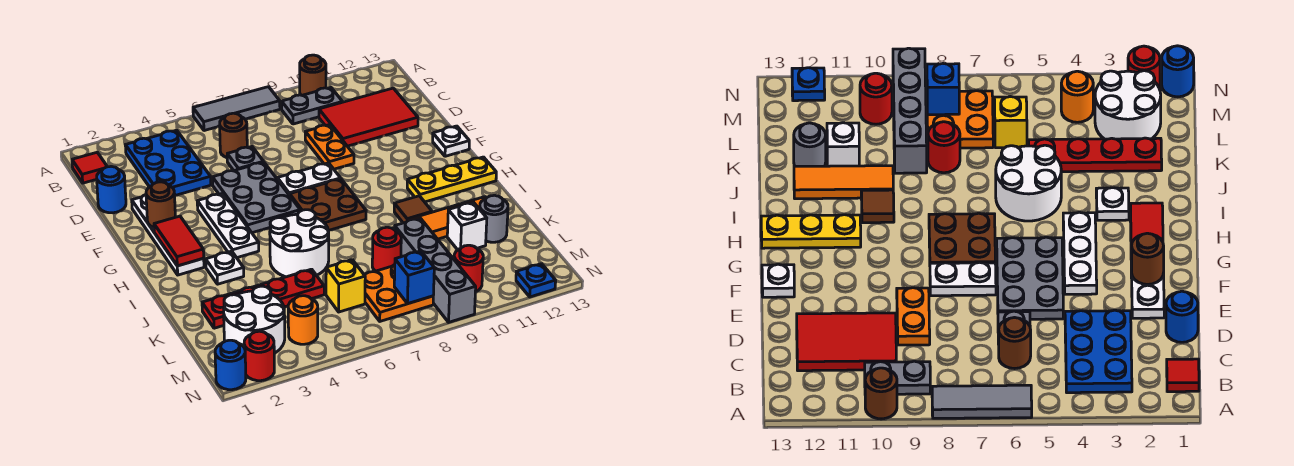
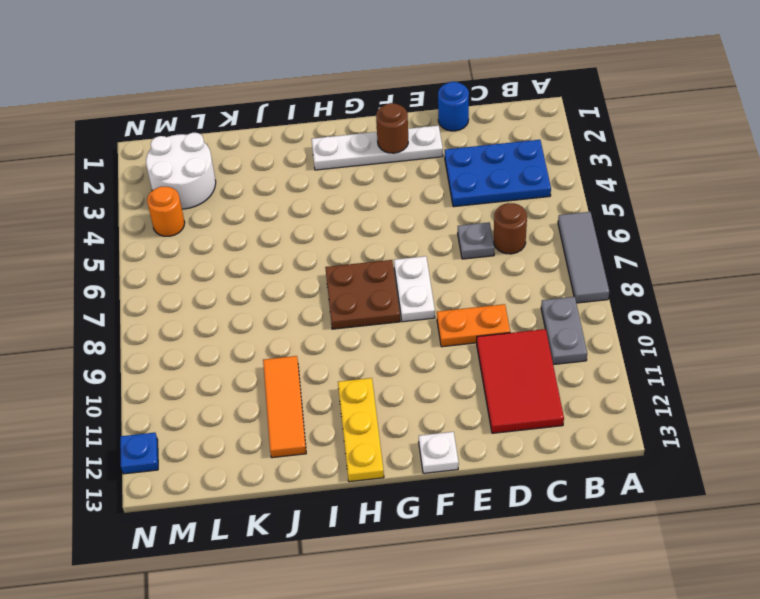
none -> brown round brick A10 level 1
none -> red tile B1 level 1
none -> grey plate E5:G6 level 1
none -> white plate F4:H4 level 1

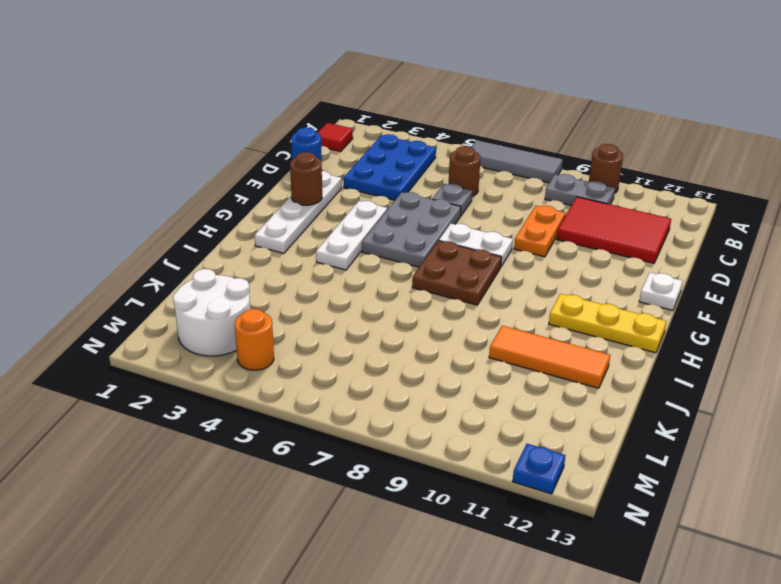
none -> white plate I3 level 1
none -> white round brick I5:J6 level 1
none -> brown tile I10 level 1
none -> red plate K2:K5 level 1

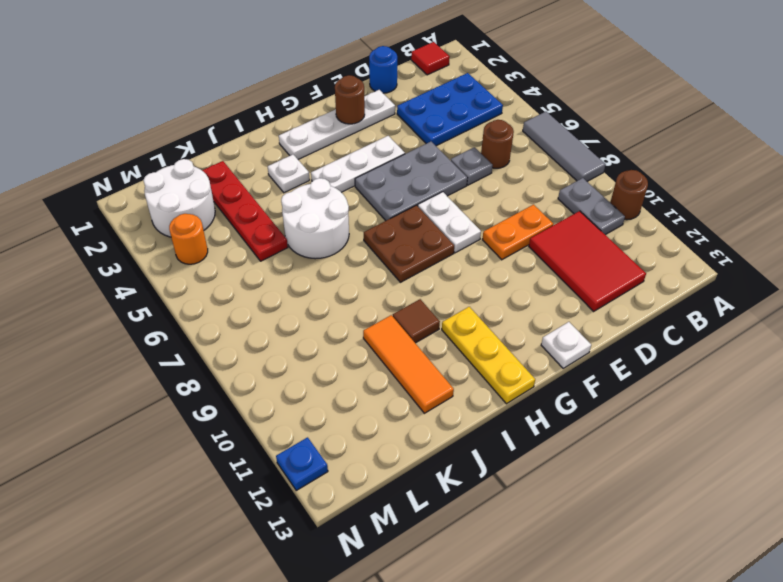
none -> red round brick K8 level 1
none -> grey brick K9:N9 level 1
none -> white brick K11 level 1
none -> grey round brick K12 level 1

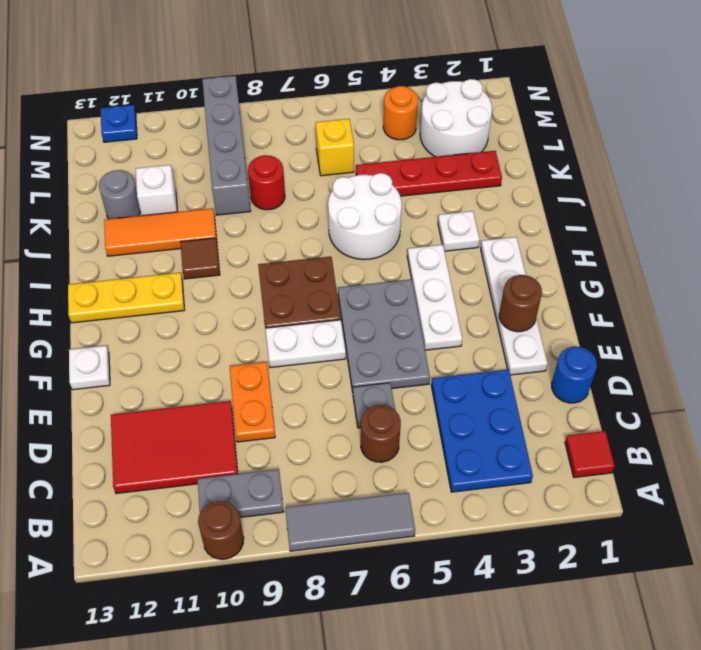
none -> orange plate L7:M8 level 1
none -> red round brick M10 level 1
none -> blue round brick N1 level 1
none -> red round brick N2 level 1

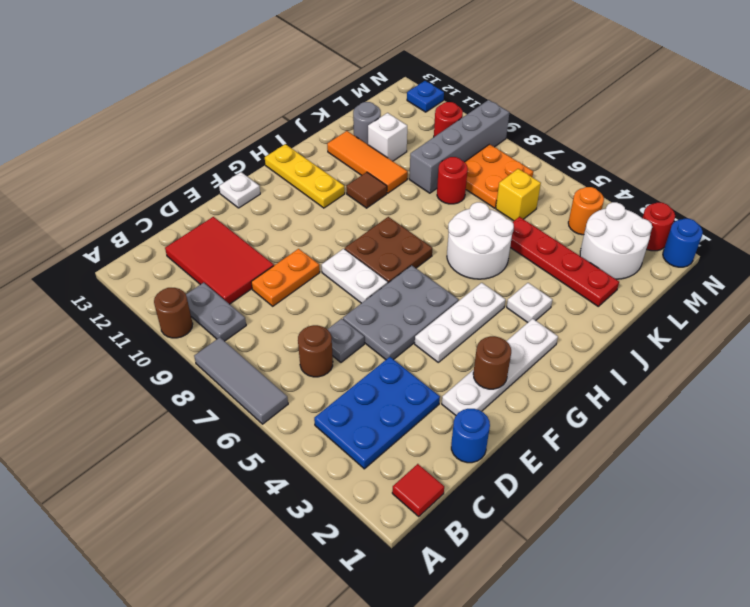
none -> red tile G2:H2 level 2
none -> blue brick M8 level 2

